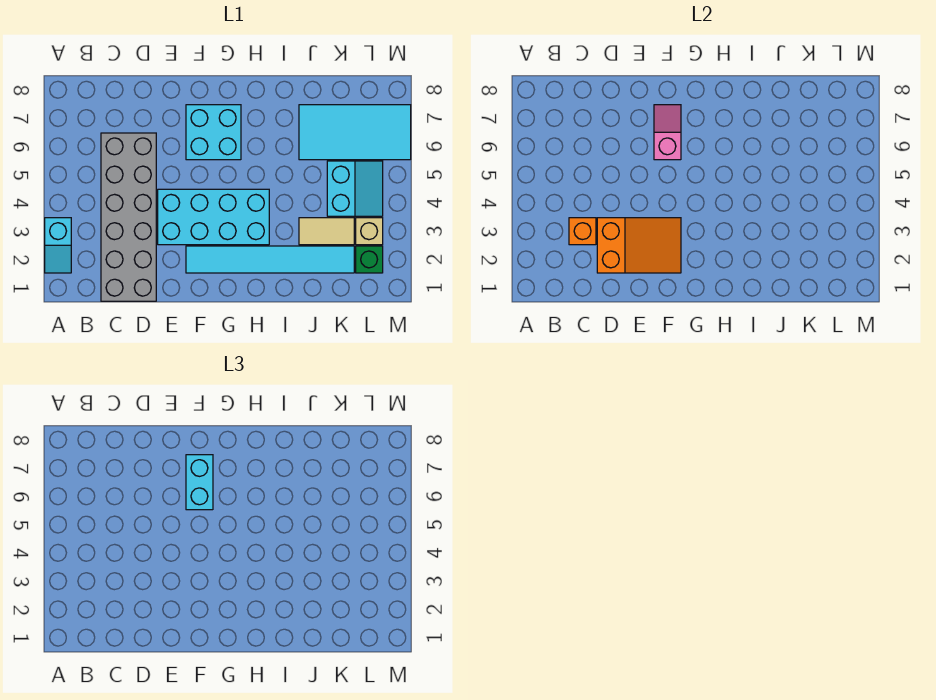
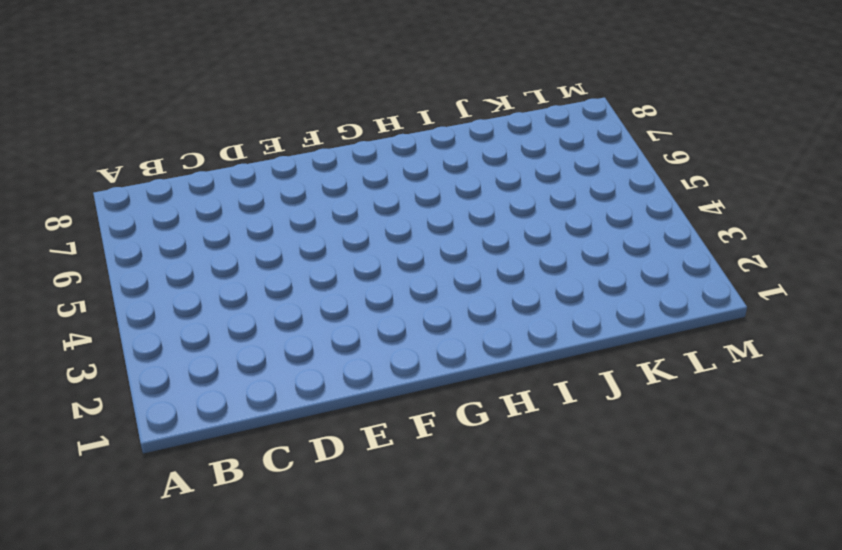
none -> cyan slope A2:A3 level 1 top 3
none -> grey brick C1:D6 level 1
none -> cyan brick E3:H4 level 1

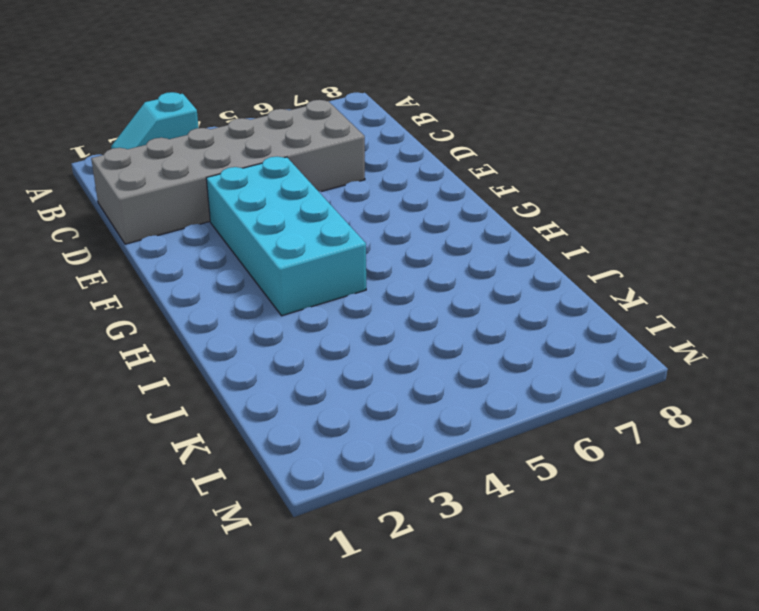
none -> cyan tile F2:K2 level 1
none -> cyan brick F6:G7 level 1
none -> tan tile J3:K3 level 1

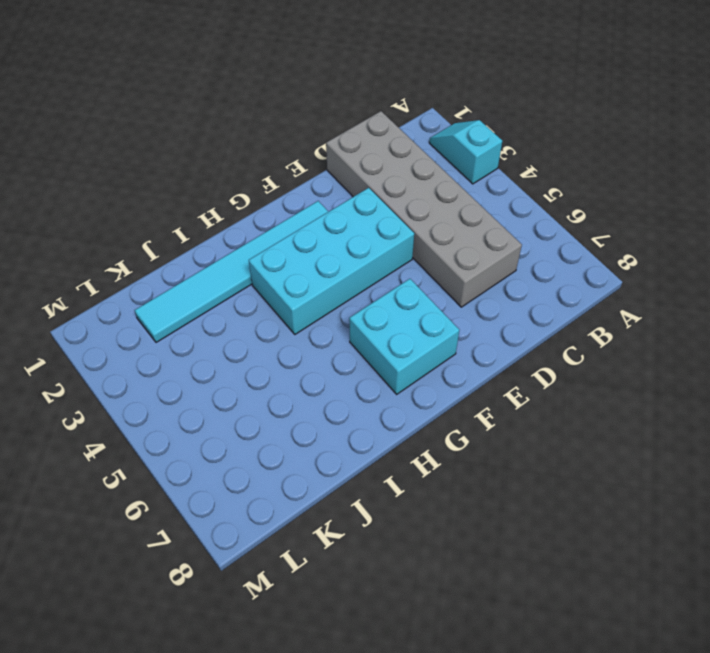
none -> tan tile J3:K3 level 1
none -> cyan tile J6:M7 level 1
none -> cyan slope K4:L5 level 1 top K

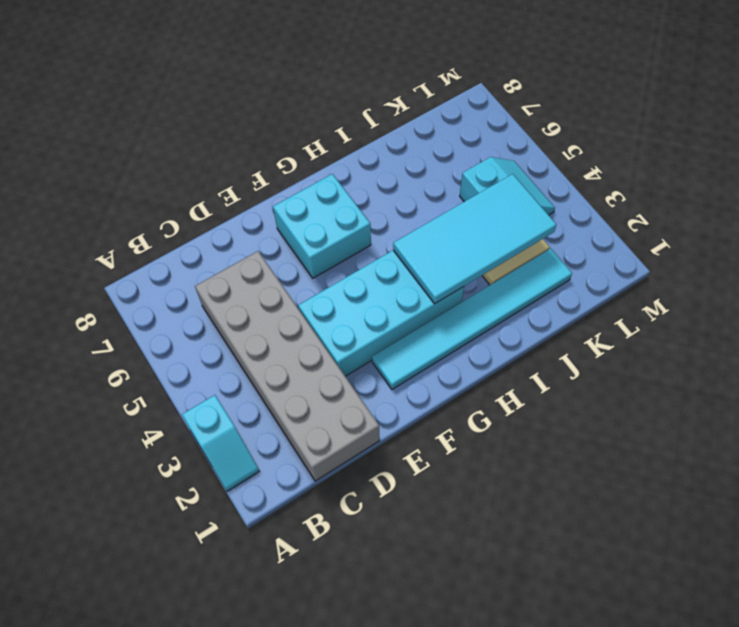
cyan tile H3:K4 level 2 -> cyan tile J6:M7 level 1
none -> green brick L2 level 1
none -> tan brick L3 level 1
none -> orange brick C3 level 2

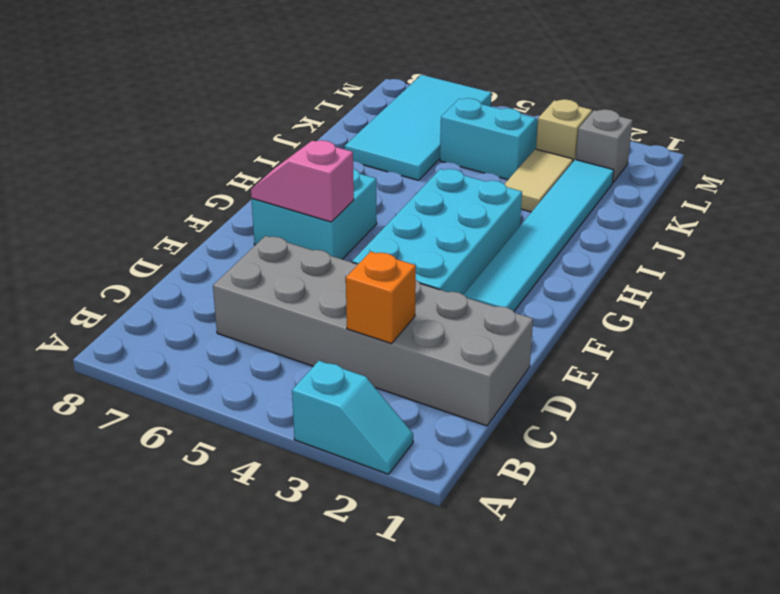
grey brick L2 level 1 -> green brick L2 level 1
none -> orange slope D2:F3 level 2 top D
none -> cyan brick F6:F7 level 3

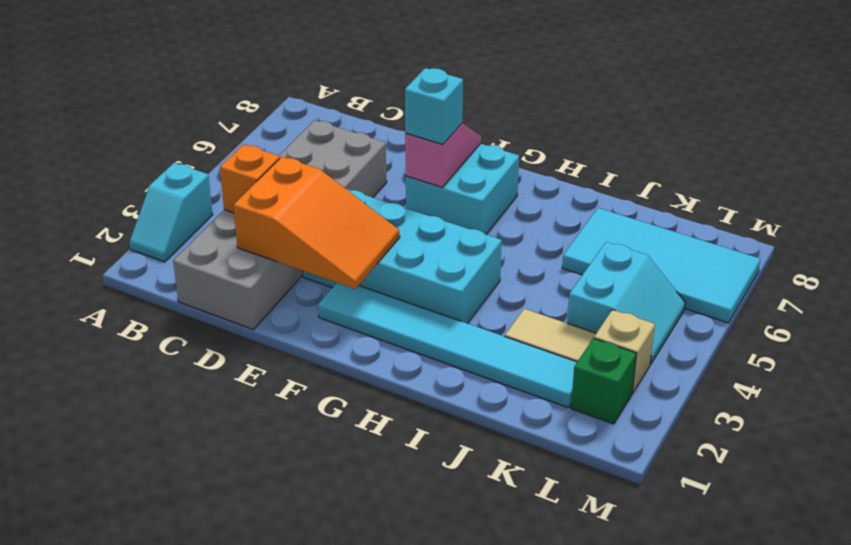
cyan brick F6 level 3 -> cyan brick F6:F7 level 3

